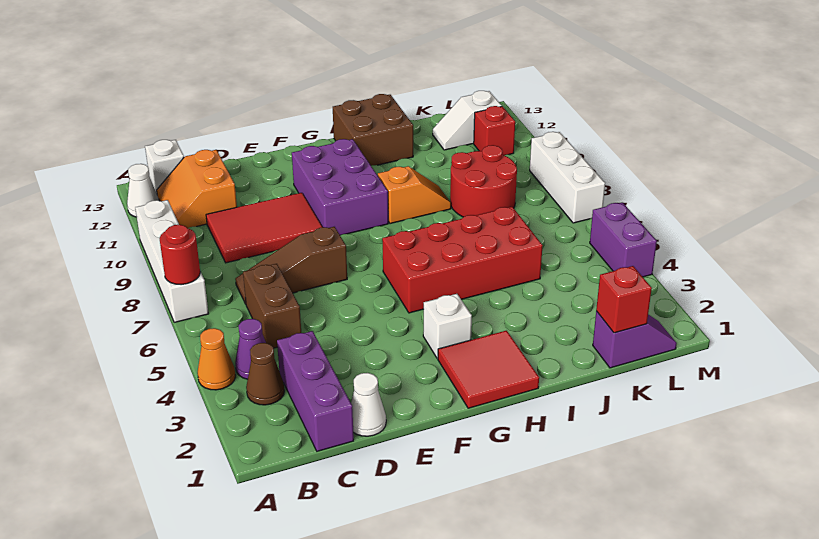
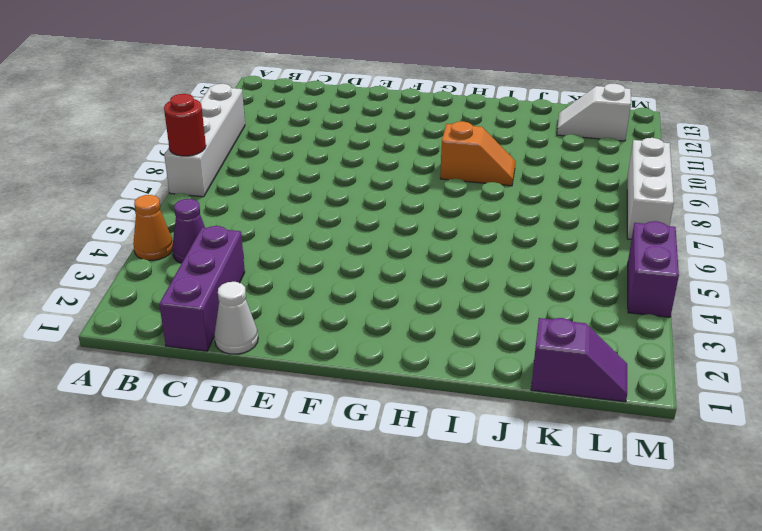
none -> white cone A12 level 1
none -> brown cone B3 level 1
none -> orange slope B11:C12 level 1 top C

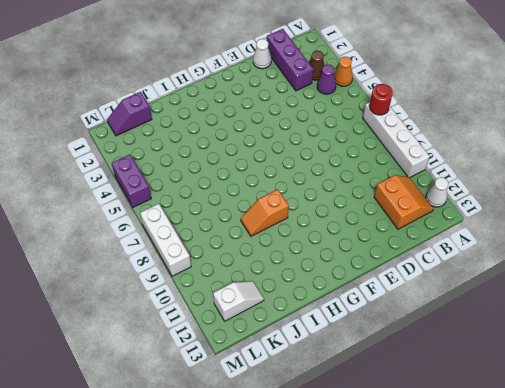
none -> white brick B13 level 1
none -> brown brick C5:C6 level 1
none -> brown slope C7:E7 level 1 top E

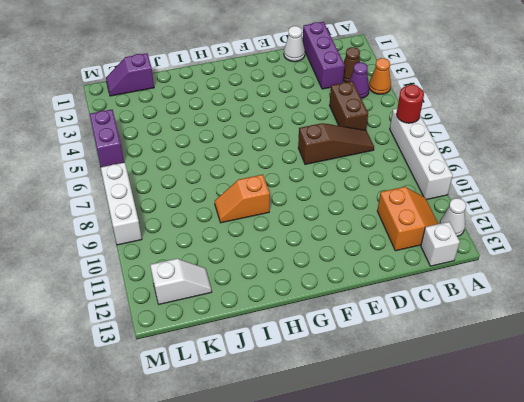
none -> red tile C9:E10 level 1
none -> purple brick F9:G11 level 1
none -> red tile G1:H2 level 1

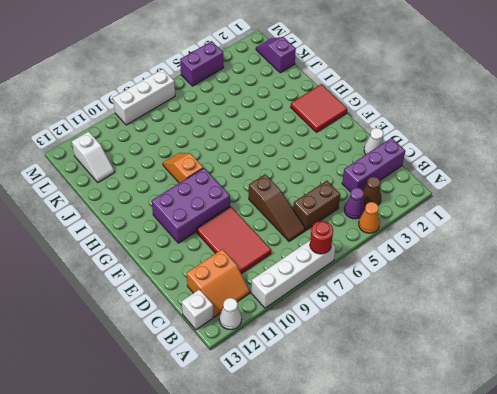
none -> white brick G3 level 1
none -> red brick G5:J6 level 1
none -> brown brick H12:I13 level 1

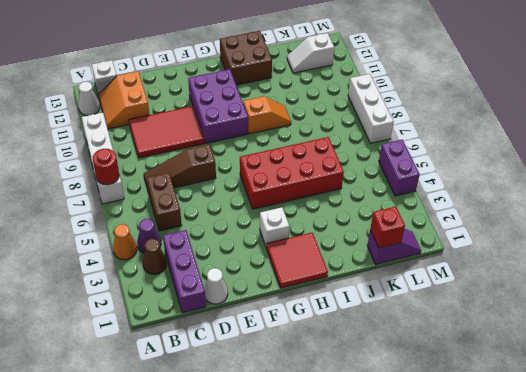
none -> red round brick J8:K9 level 1
none -> red brick L11 level 1

